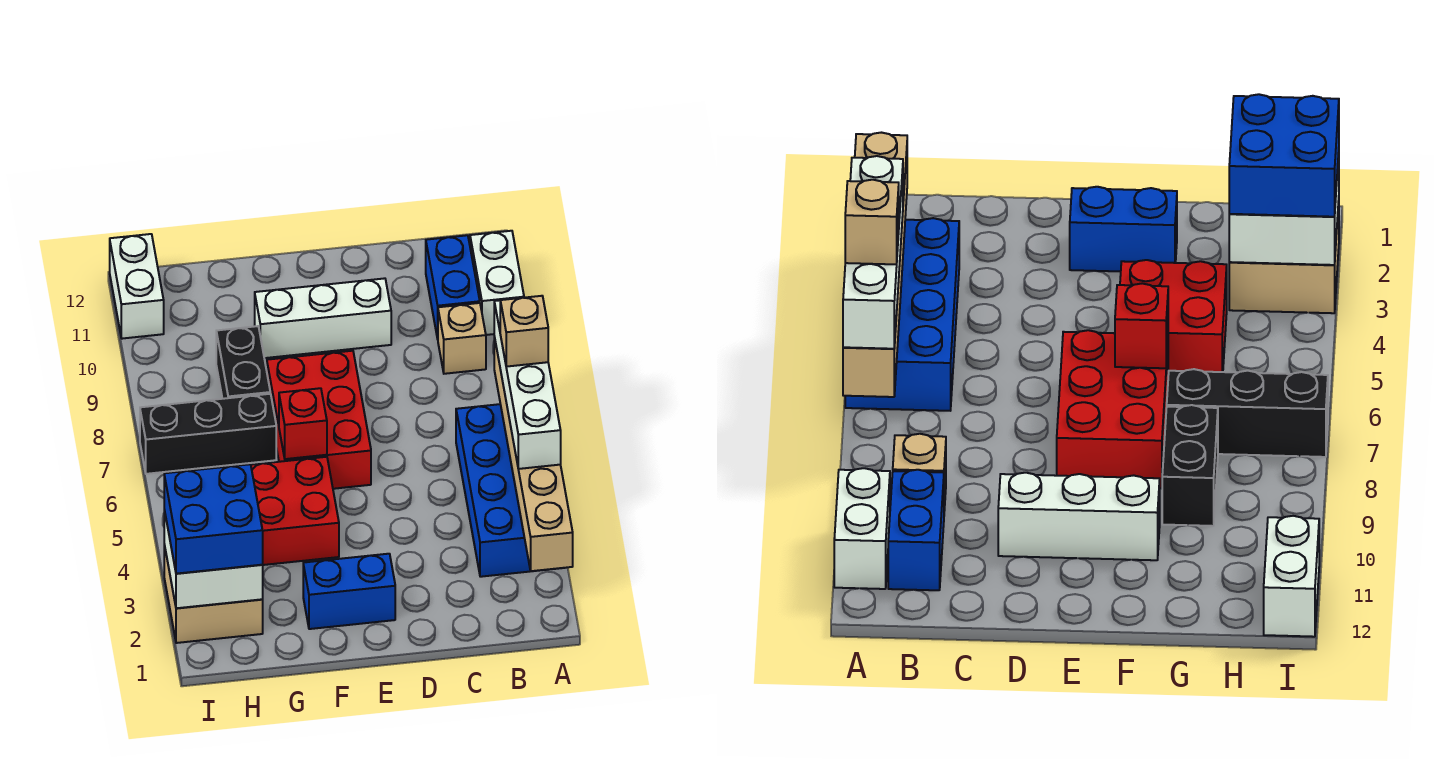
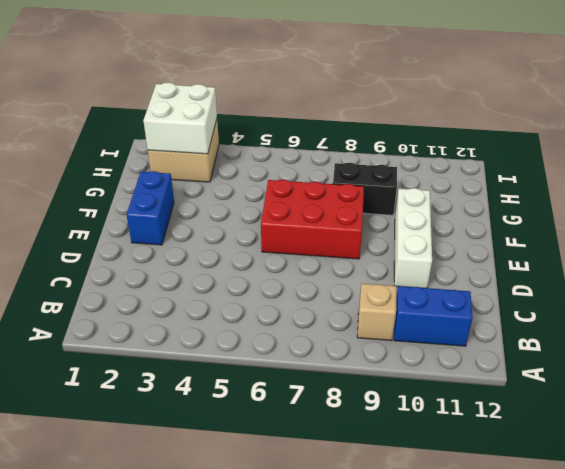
none -> blue brick A3:B6 level 1
none -> white brick A10:A11 level 1
none -> red brick F4:G5 level 1

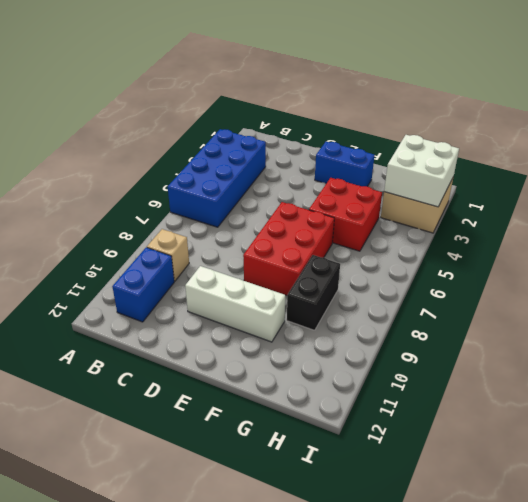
none -> white brick A10:A11 level 1
none -> black brick G7:I7 level 1
none -> white brick I11:I12 level 1

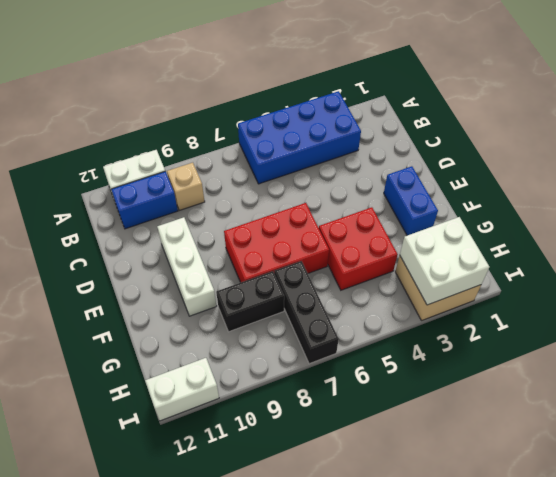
none -> tan brick A2:A7 level 2
none -> red brick F6 level 2
none -> white brick A4:A7 level 3

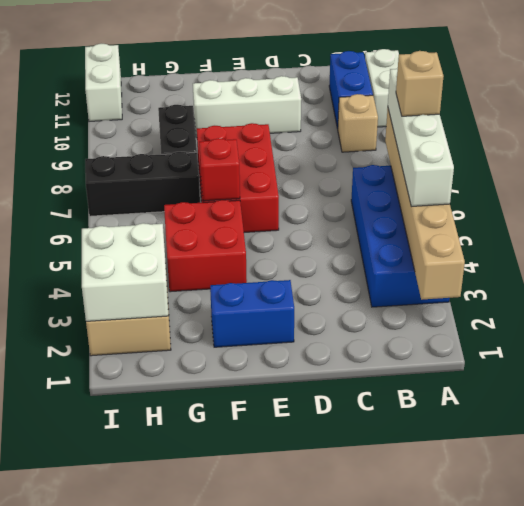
none -> blue brick H2:I3 level 3

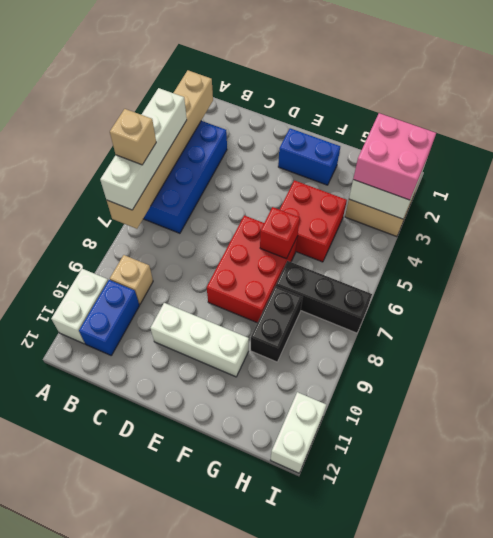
pink brick H2:I3 level 3 -> blue brick H2:I3 level 3

